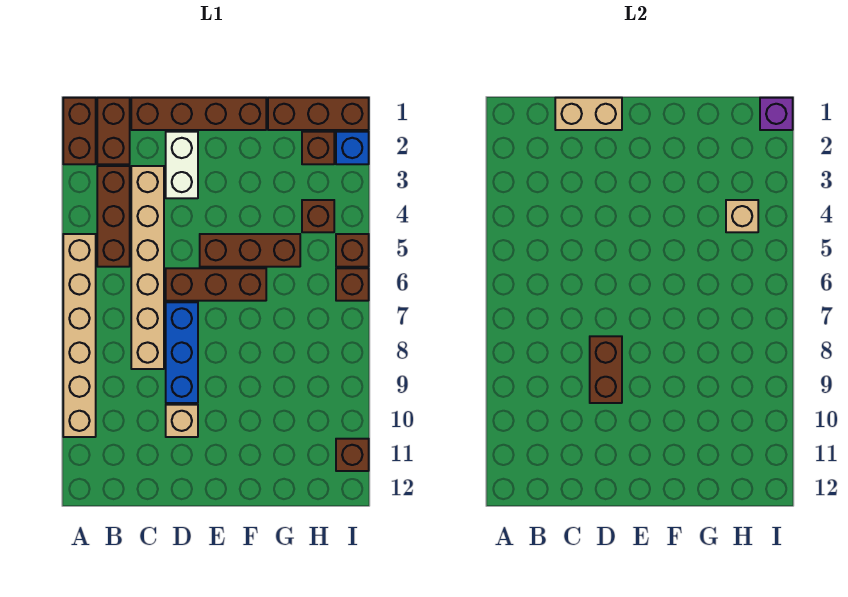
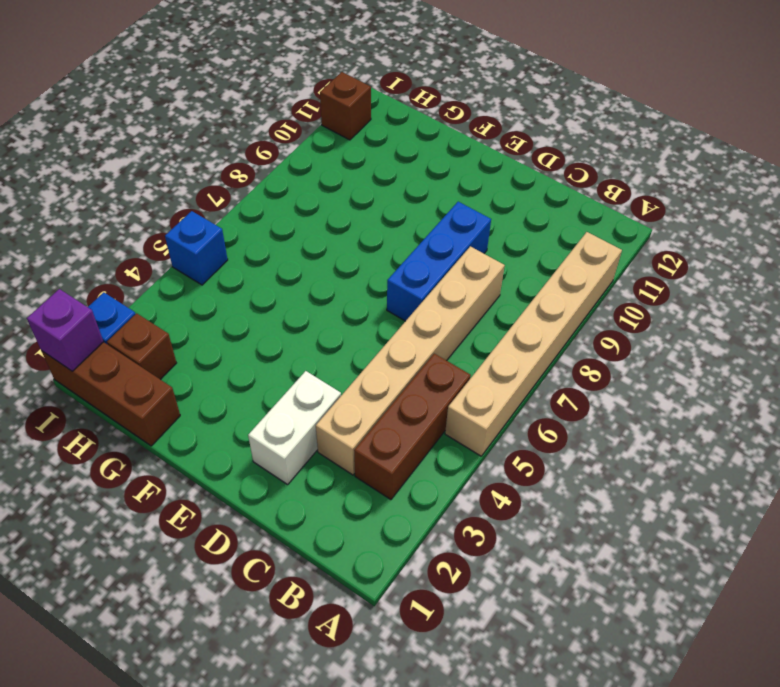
blue brick I5 level 1 -> brown brick I5 level 1
none -> brown brick A1:A2 level 1
none -> brown brick B1:B2 level 1
none -> brown brick C1:F1 level 1

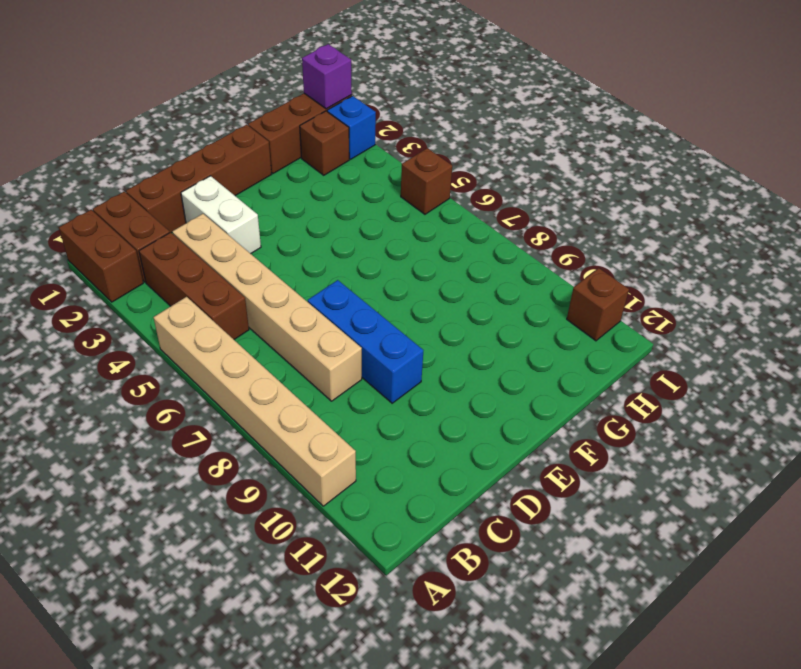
none -> brown brick D6:F6 level 1
none -> tan brick D10 level 1
none -> brown brick E5:G5 level 1

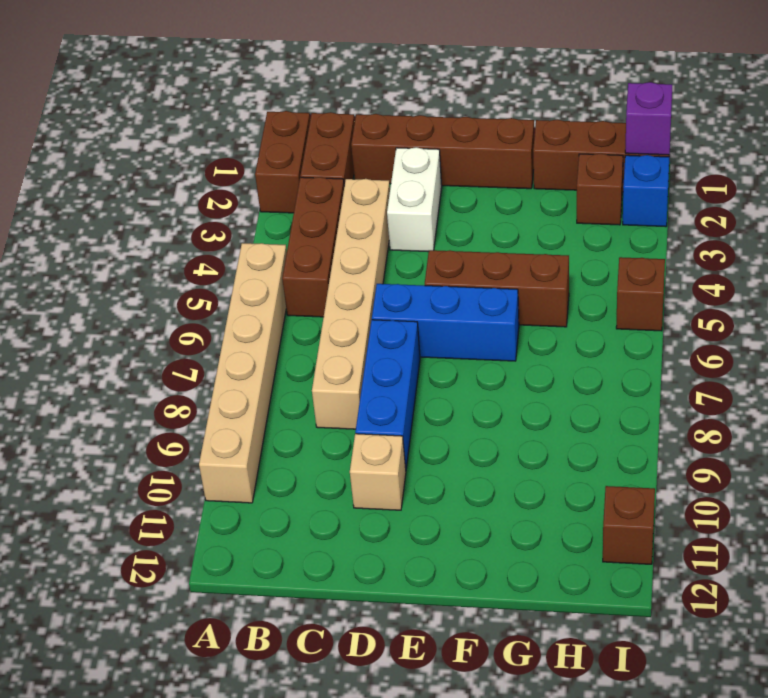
blue brick D6:F6 level 1 -> brown brick D6:F6 level 1
none -> brown brick H4 level 1
none -> brown brick I6 level 1
none -> tan brick C1:D1 level 2

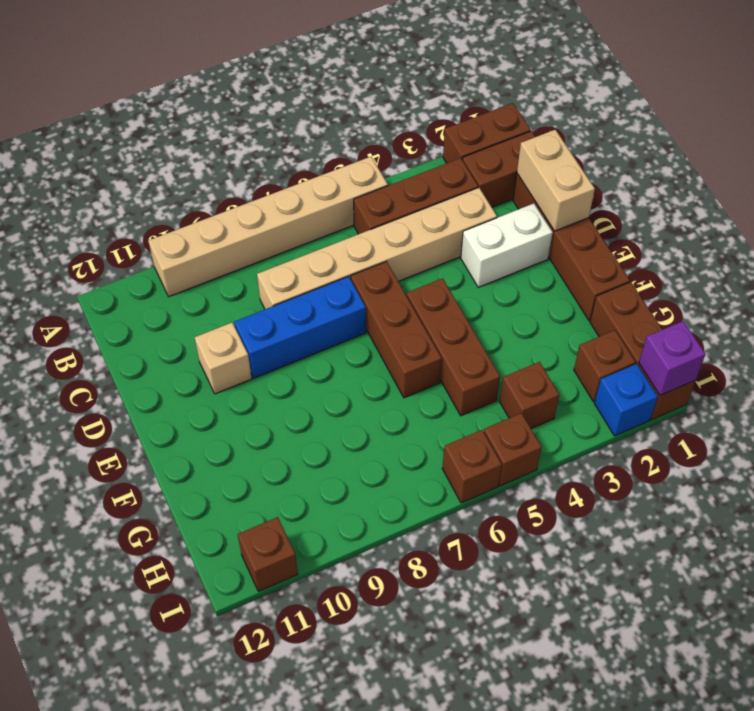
none -> brown brick D8:D9 level 2
none -> tan brick H4 level 2

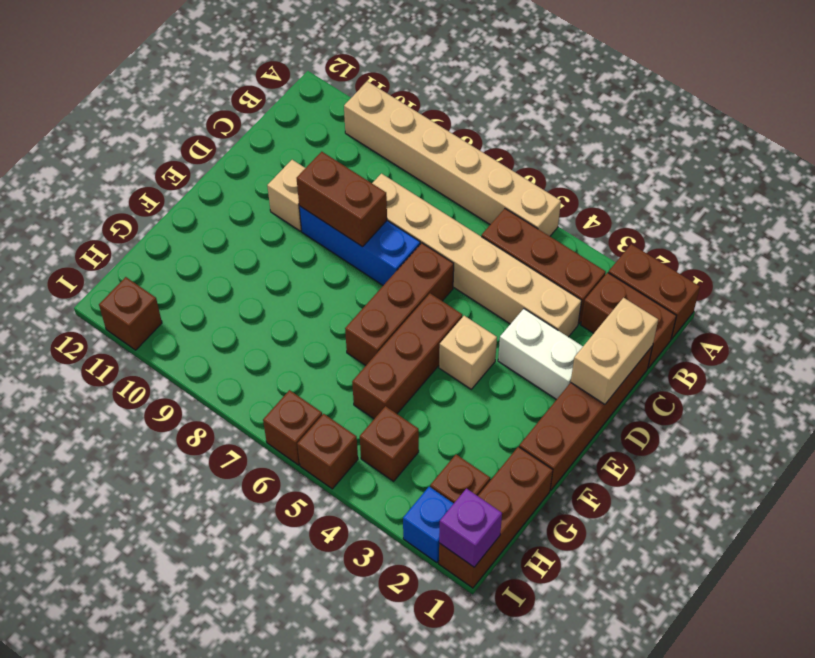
tan brick E4 level 1 -> tan brick H4 level 2

